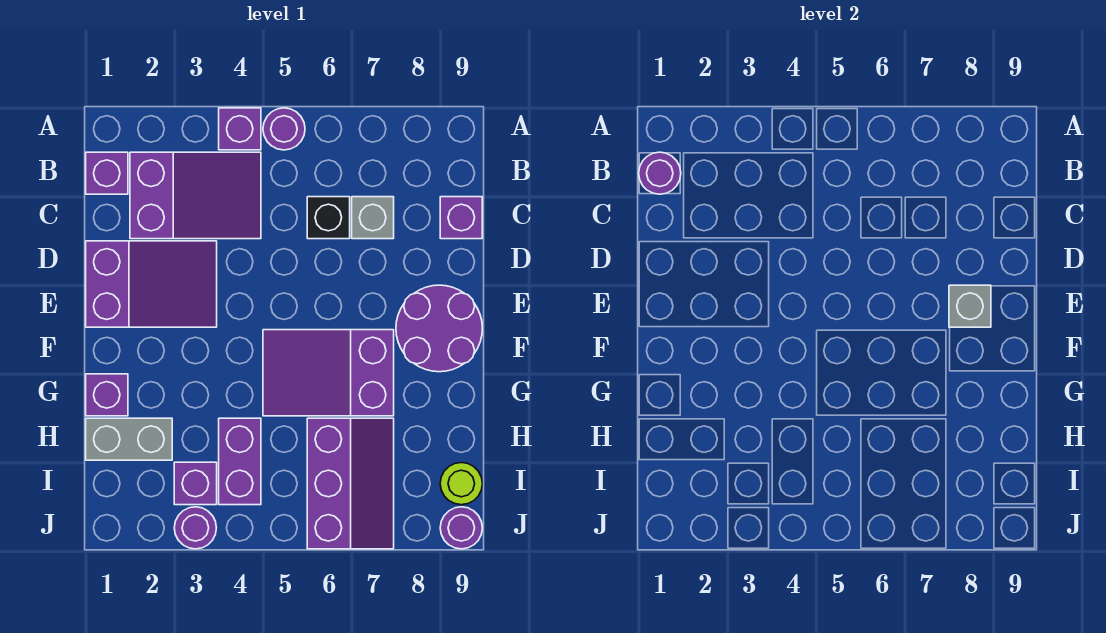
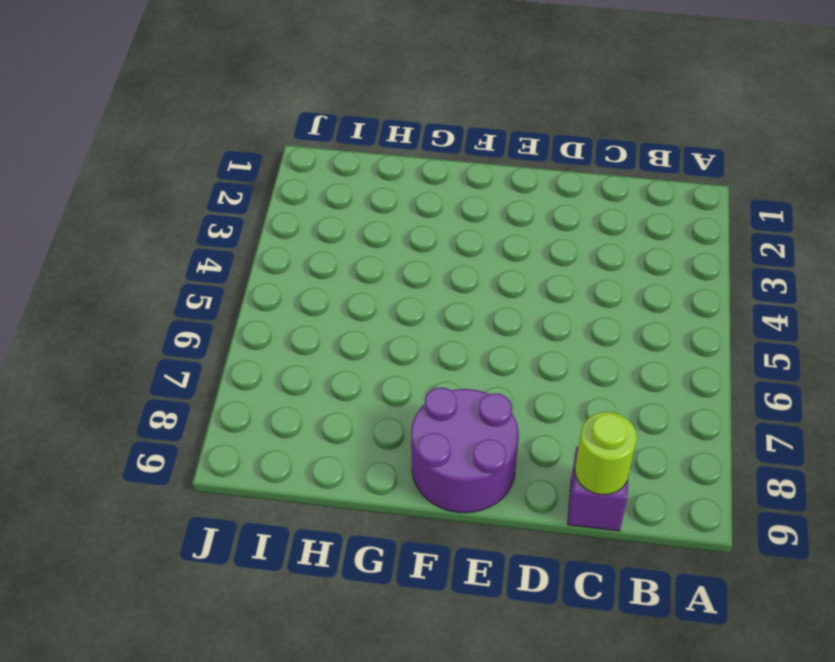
lime round brick C9 level 2 -> lime round brick I9 level 1
none -> purple brick A4 level 1
none -> purple round brick A5 level 1
none -> purple brick B1 level 1

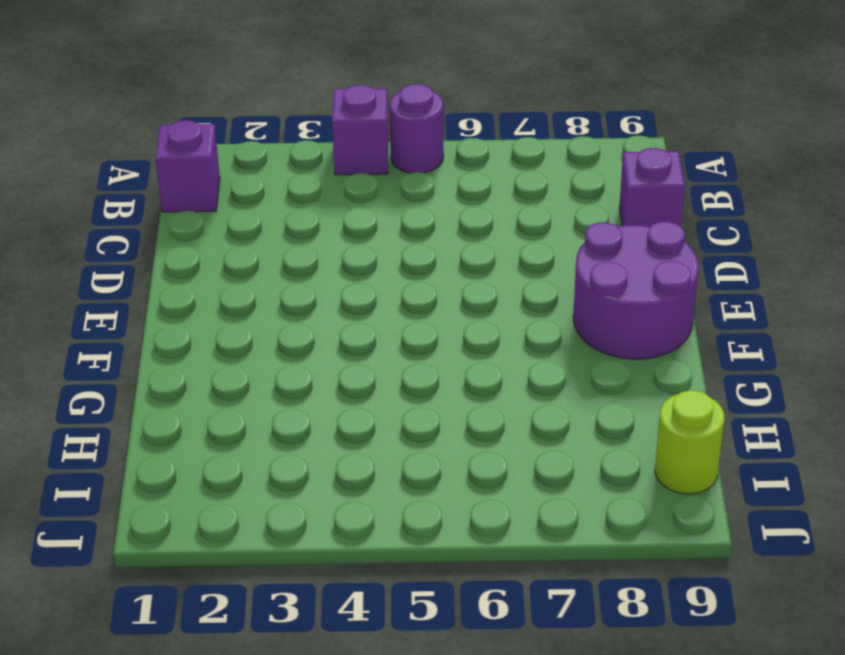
none -> purple slope B2:C4 level 1 top 2
none -> black brick C6 level 1
none -> grey brick C7 level 1

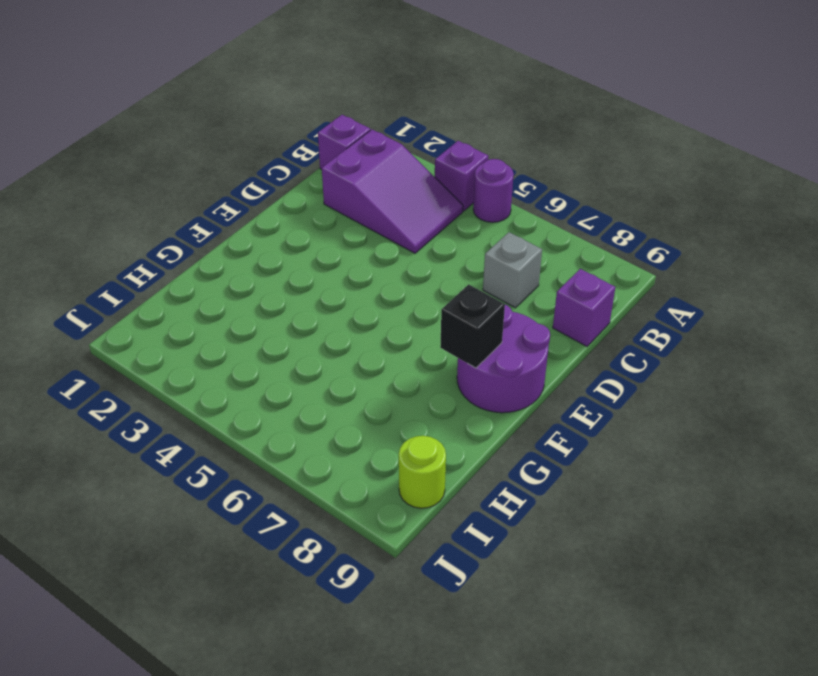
black brick F8 level 2 -> black brick C6 level 1
none -> purple slope D1:E3 level 1 top 1
none -> purple slope F5:G7 level 1 top 7
none -> purple brick G1 level 1

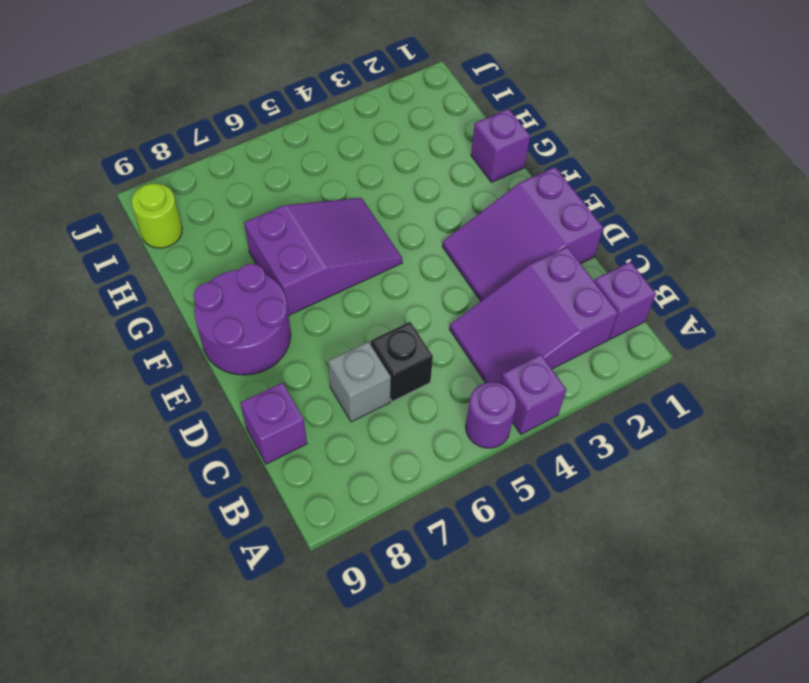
none -> grey brick H1:H2 level 1
none -> purple brick H4:I4 level 1
none -> purple slope H6:J7 level 1 top 6

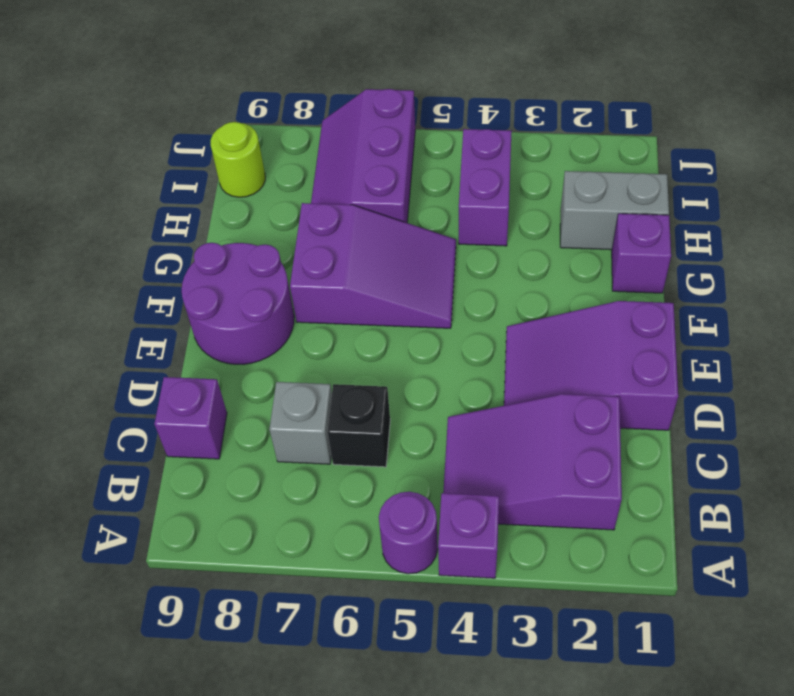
none -> purple brick B1 level 1
none -> purple brick I3 level 1
none -> purple round brick J3 level 1

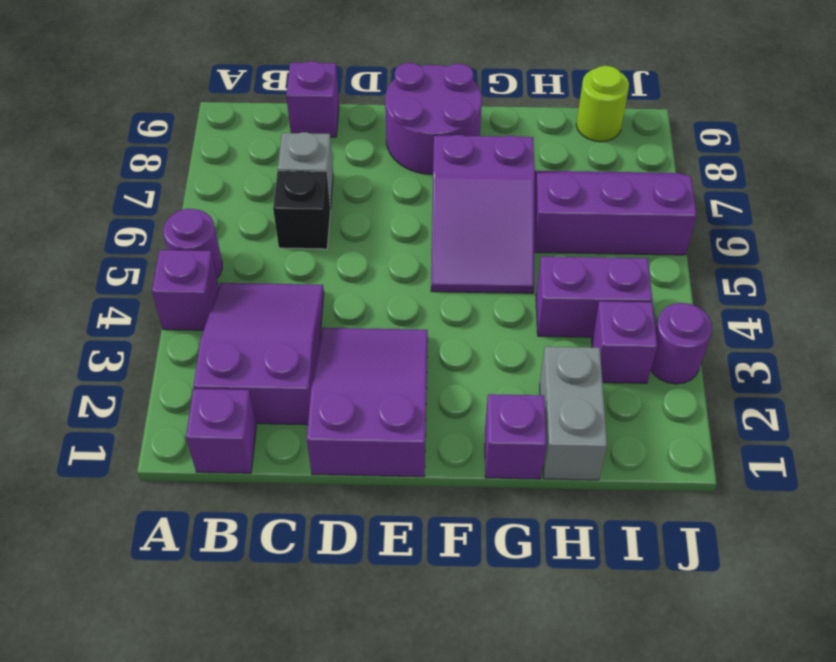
none -> purple round brick J9 level 1
none -> purple round brick B1 level 2
none -> grey brick E8 level 2

